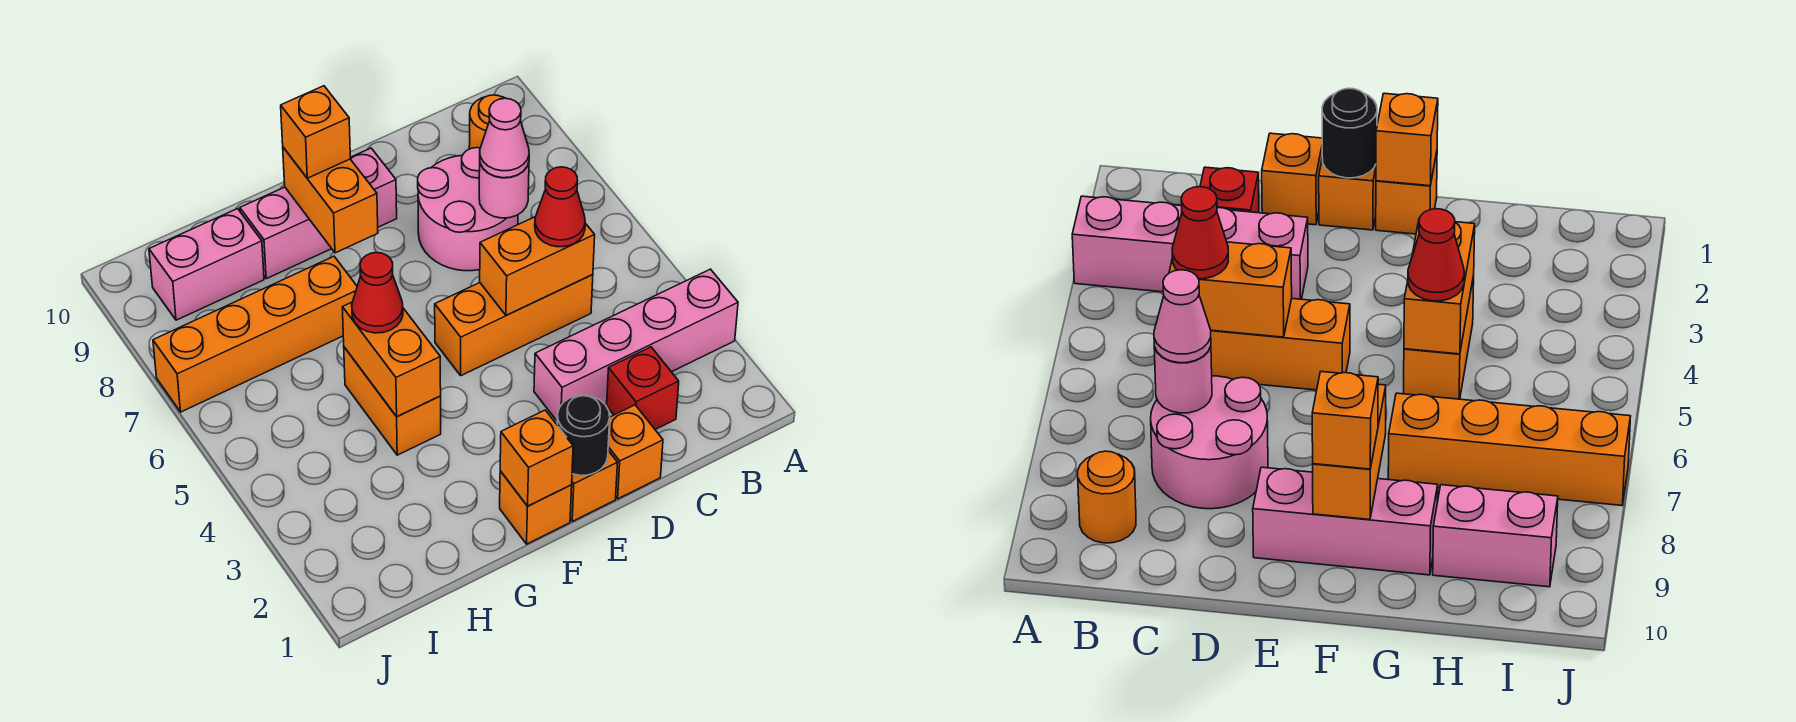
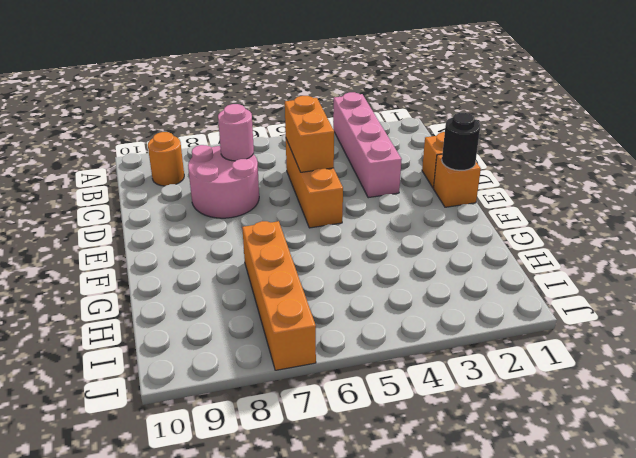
none -> red brick C2 level 1
none -> pink brick E9:G9 level 1
none -> orange brick F1 level 1

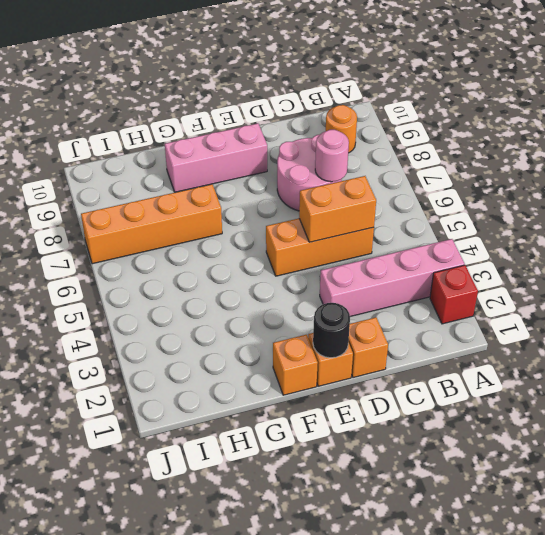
red brick A2 level 1 -> red brick C2 level 1
none -> orange brick G4:G5 level 1
none -> pink brick H9:I9 level 1
none -> orange brick F1 level 2

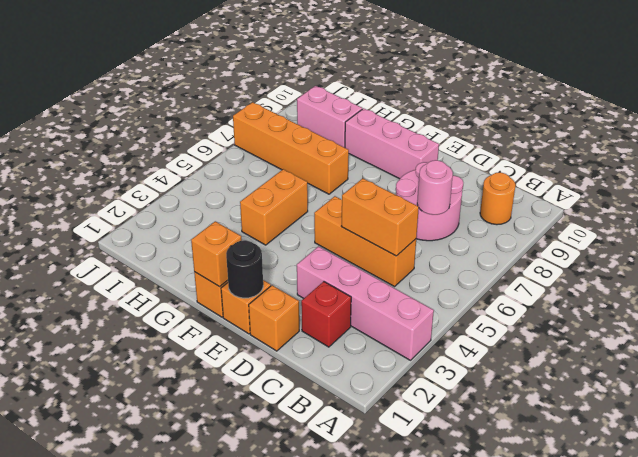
none -> orange brick F8:F9 level 2
none -> orange brick G4:G5 level 2
none -> red cone C5 level 3

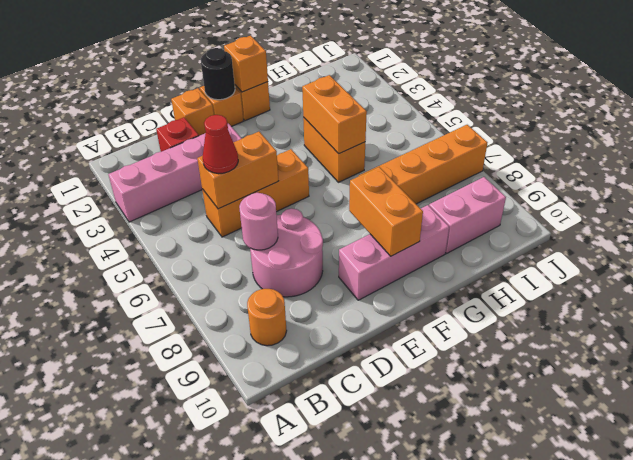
none -> pink cone C7 level 3
none -> orange brick F9 level 3
none -> red cone G5 level 3

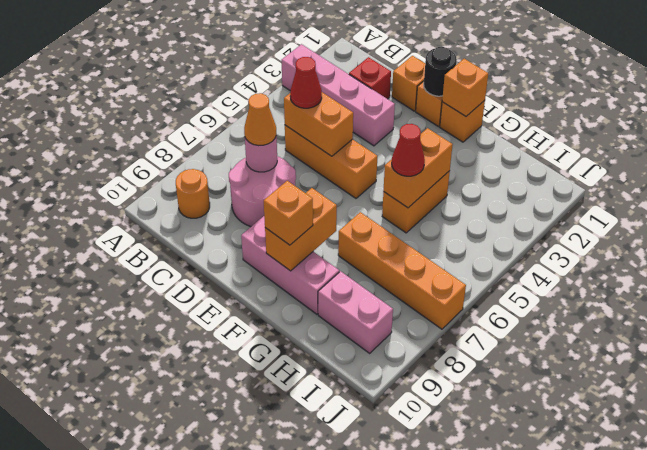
orange cone C7 level 3 -> pink cone C7 level 3

